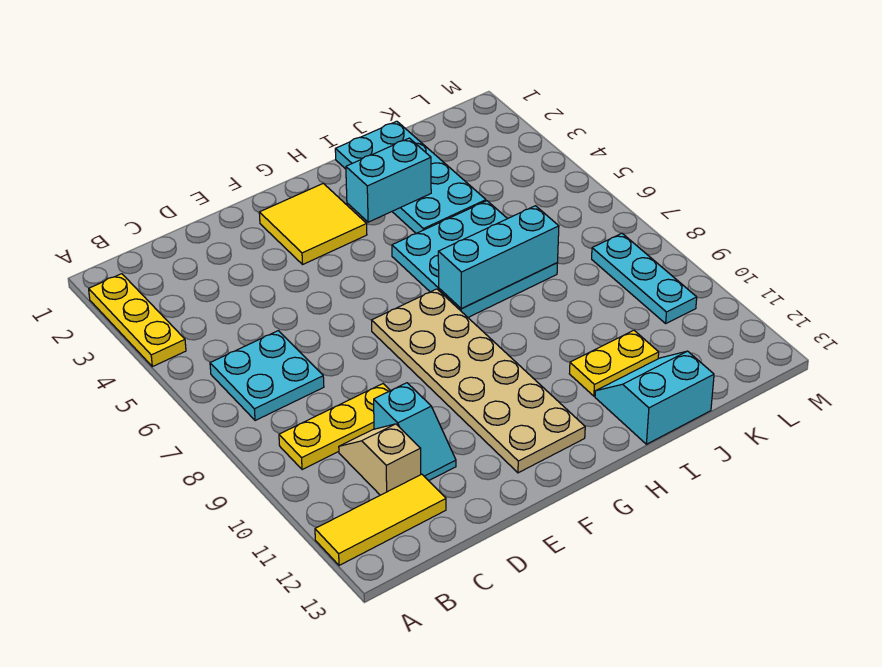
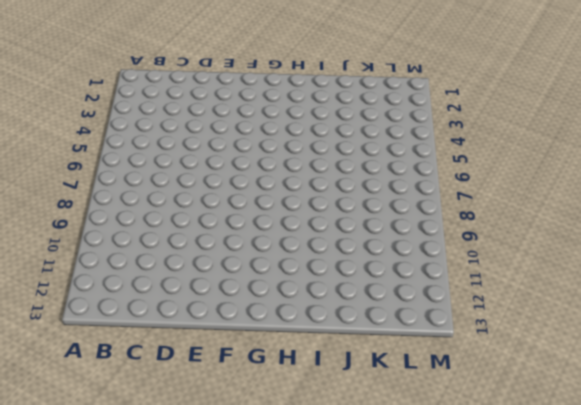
none -> yellow plate A2:A4 level 1
none -> yellow tile A12:C12 level 1
none -> cyan plate B6:C7 level 1

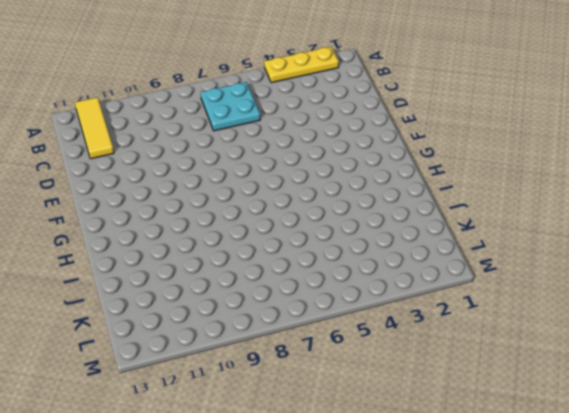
none -> yellow plate B9:D9 level 1
none -> tan slope C10:C11 level 1 top 11
none -> cyan slope D10:D11 level 1 top 10

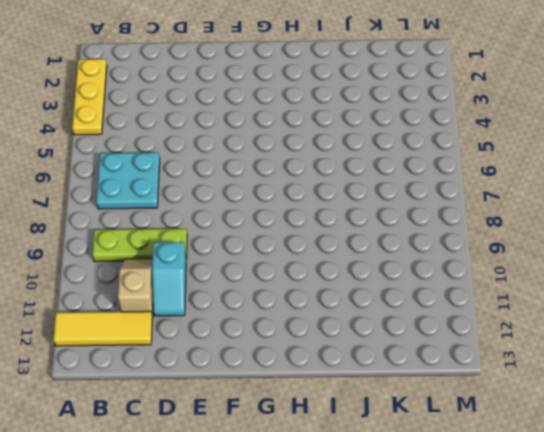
lime plate B9:D9 level 1 -> yellow plate B9:D9 level 1
none -> yellow tile F2:G3 level 1
none -> tan plate F7:G12 level 1
none -> cyan plate H5:J7 level 1

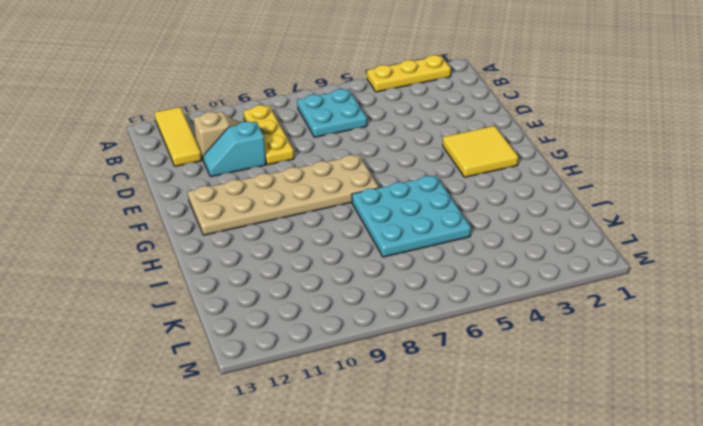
none -> cyan plate I1:J4 level 1
none -> yellow plate I11:J11 level 1
none -> cyan slope I12:J13 level 1 top 13

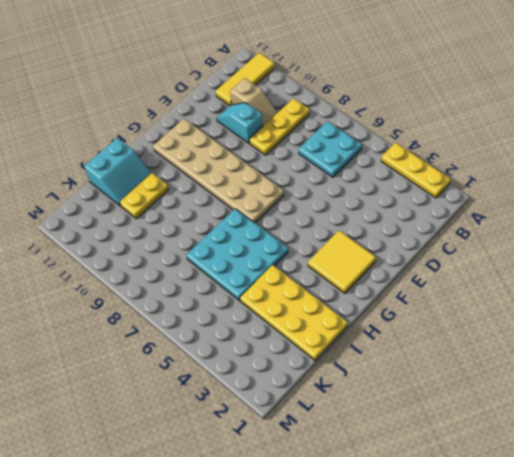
yellow plate I1:J4 level 1 -> cyan plate I1:J4 level 1
none -> cyan plate L8:L10 level 1
none -> cyan brick H3:I3 level 2
none -> cyan brick H7:J7 level 2

